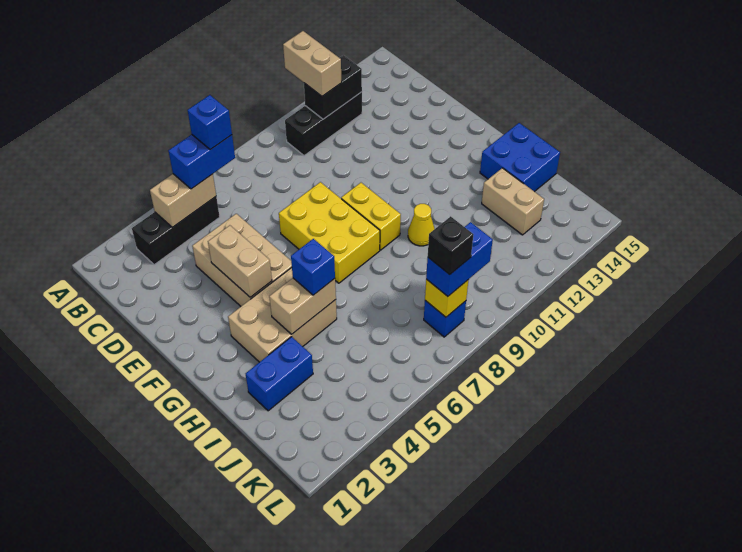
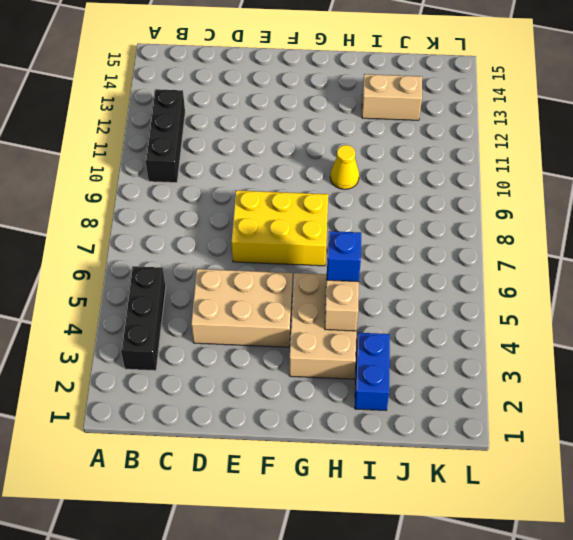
none -> yellow brick F9:G9 level 1
none -> blue brick H14:I15 level 1
none -> blue brick K8 level 1

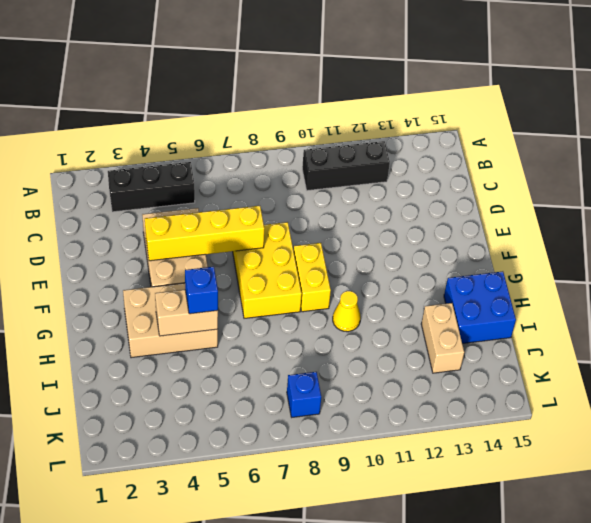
yellow brick E4:E7 level 2 -> tan brick E4:F4 level 2
none -> blue brick I2:I3 level 1
none -> tan brick B4:B5 level 2
none -> black brick B11:B12 level 2

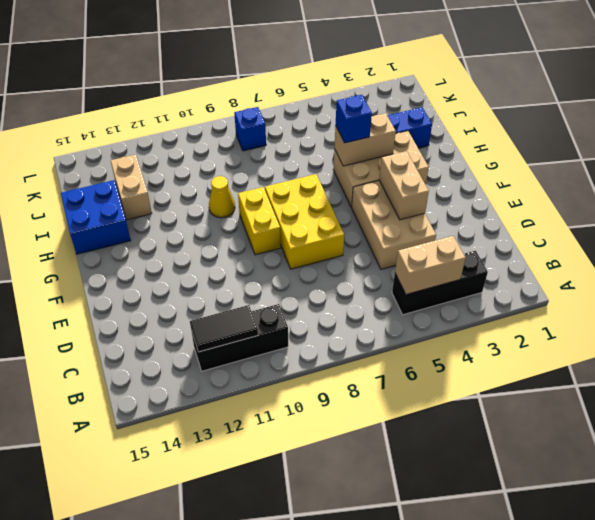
black tile B11:B12 level 2 -> black brick B11:B12 level 2
none -> yellow brick K8 level 2
none -> tan brick A11:B11 level 3
none -> blue brick B5:B6 level 3

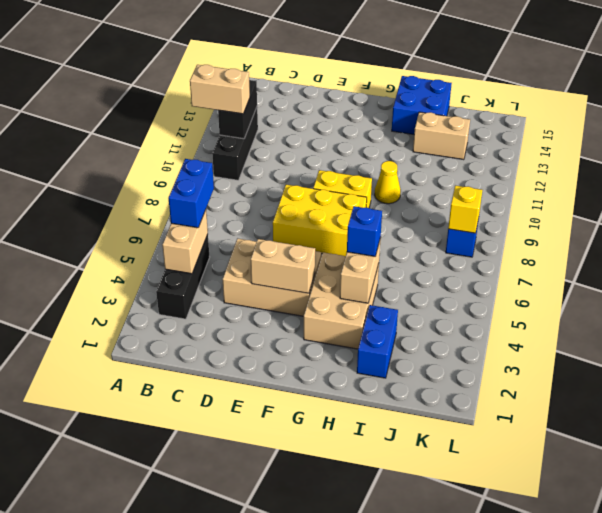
none -> blue brick K8:K9 level 3
none -> blue brick B6 level 4
none -> black brick K8 level 4

